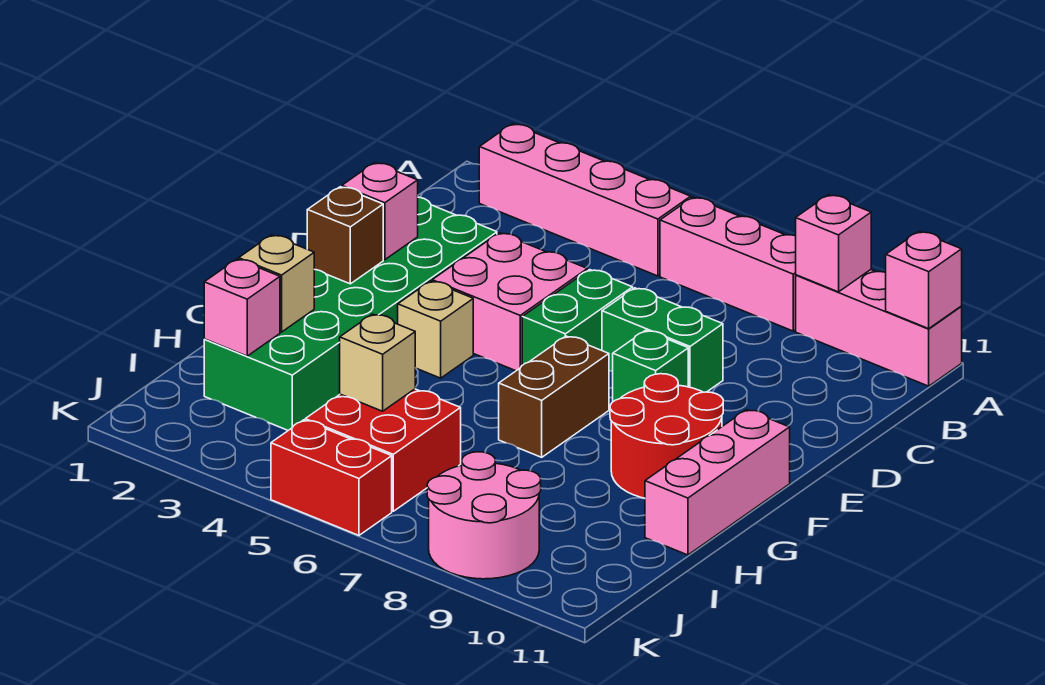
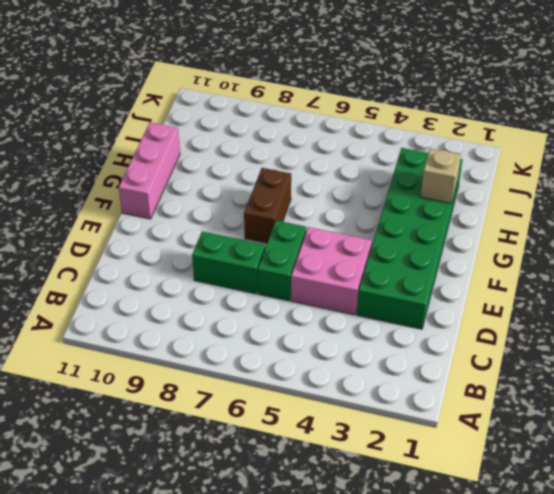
none -> pink brick A2:A5 level 1
none -> pink brick A6:A8 level 1
none -> pink brick A9:A11 level 1

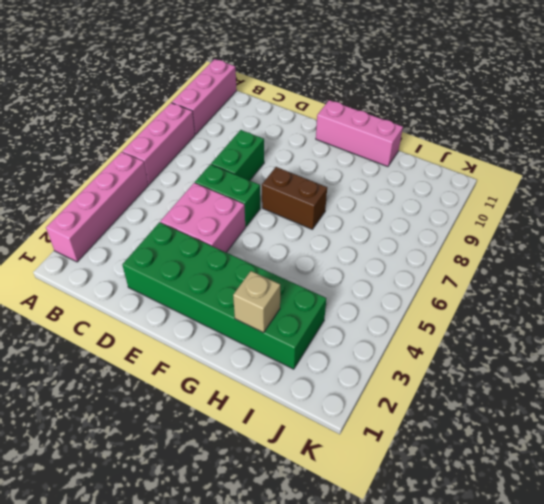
none -> green brick E8 level 1
none -> tan brick F4 level 1
none -> red round brick F9:G10 level 1

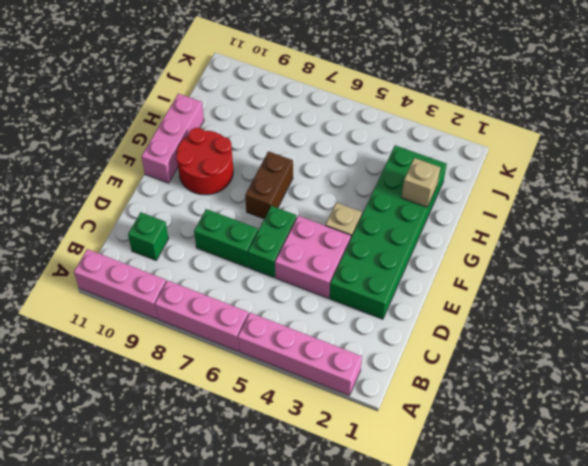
green brick C10 level 1 -> green brick E8 level 1
none -> red brick I5:J6 level 1
none -> pink round brick J8:K9 level 1
none -> red brick K5:K6 level 1

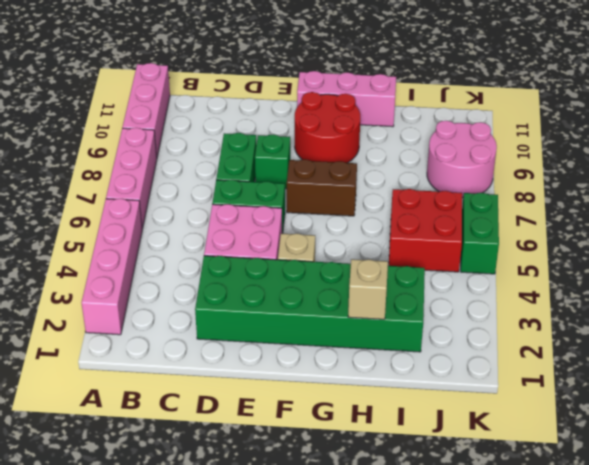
green brick K5:K6 level 1 -> red brick K5:K6 level 1
none -> pink brick A9 level 2
none -> pink brick A11 level 2
none -> pink brick E2 level 2

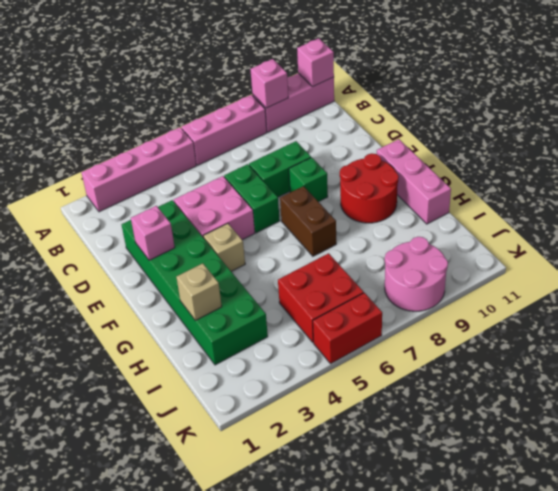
none -> brown brick F2 level 2
none -> pink brick I2 level 2
none -> tan brick I5 level 2

